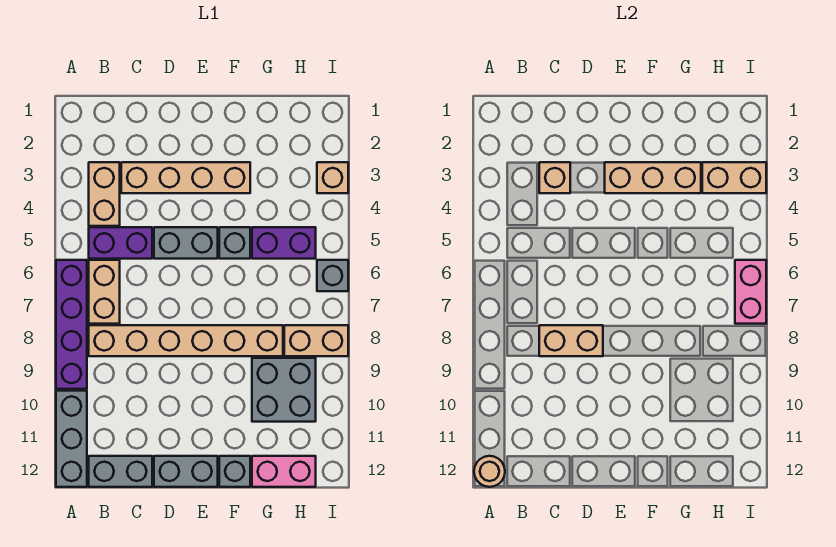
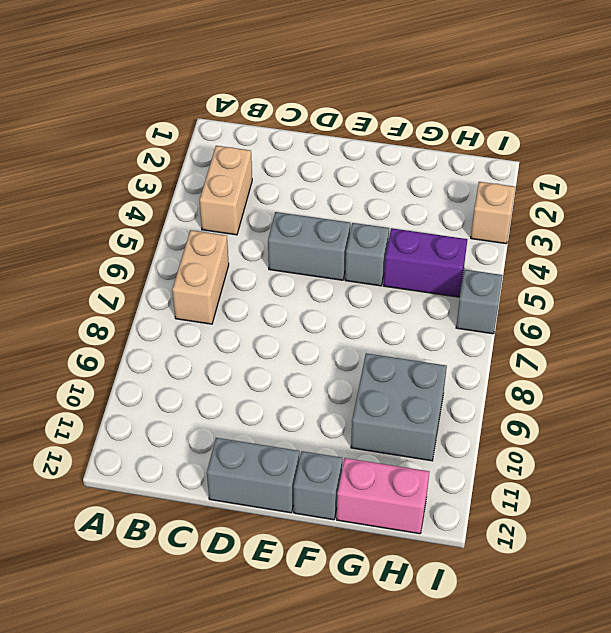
none -> purple brick A6:A9 level 1
none -> grey brick A10:A12 level 1
none -> purple brick B5:C5 level 1

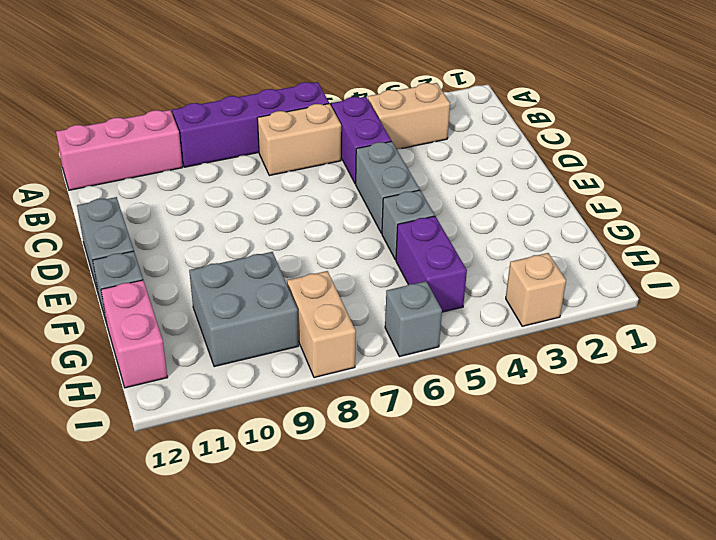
pink brick A10:A12 level 1 -> grey brick A10:A12 level 1
none -> tan brick B8:G8 level 1
none -> grey brick B12:C12 level 1
none -> tan brick C3:F3 level 1

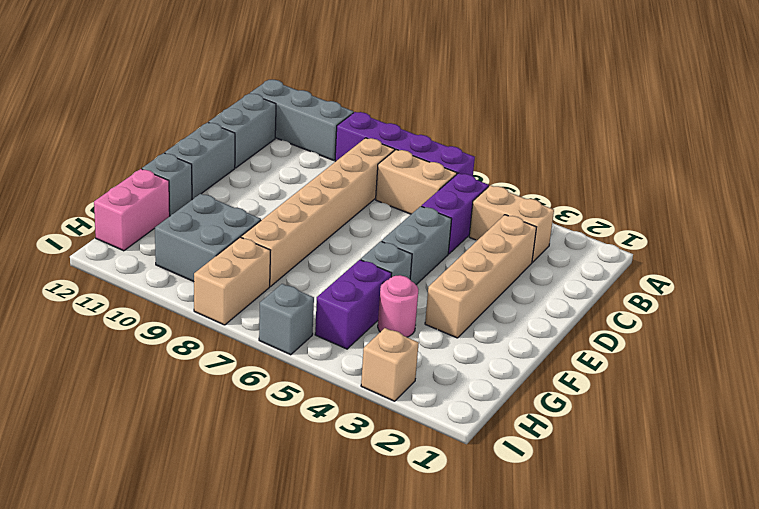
pink round brick G4 level 1 -> none
none -> tan round brick A12 level 2
none -> tan brick C3 level 2
none -> tan brick C8:D8 level 2

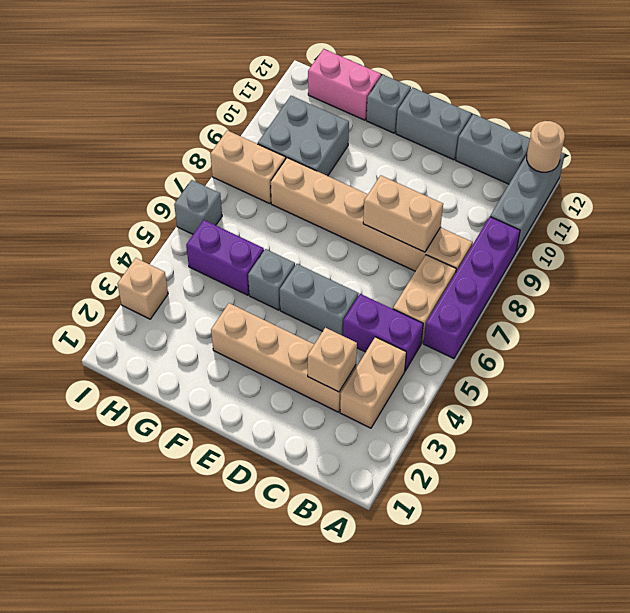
none -> tan brick E3:G3 level 2
none -> tan brick H3:I3 level 2
none -> pink brick I6:I7 level 2

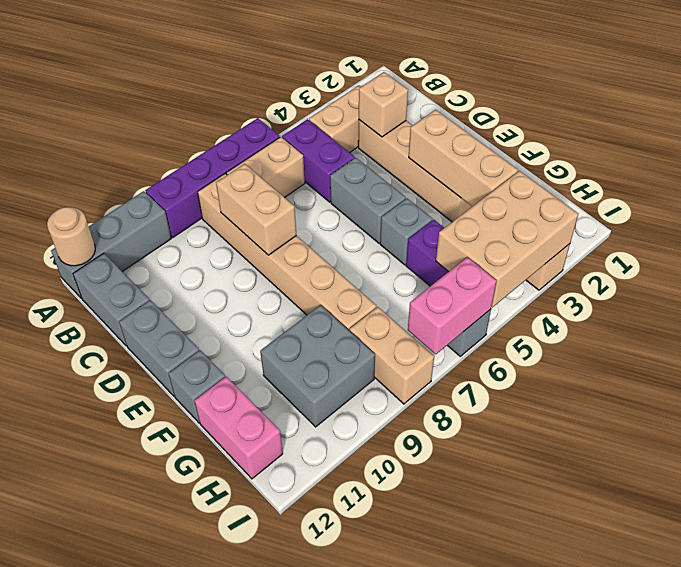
tan brick H3:I5 level 2 -> tan brick H3:I3 level 2

